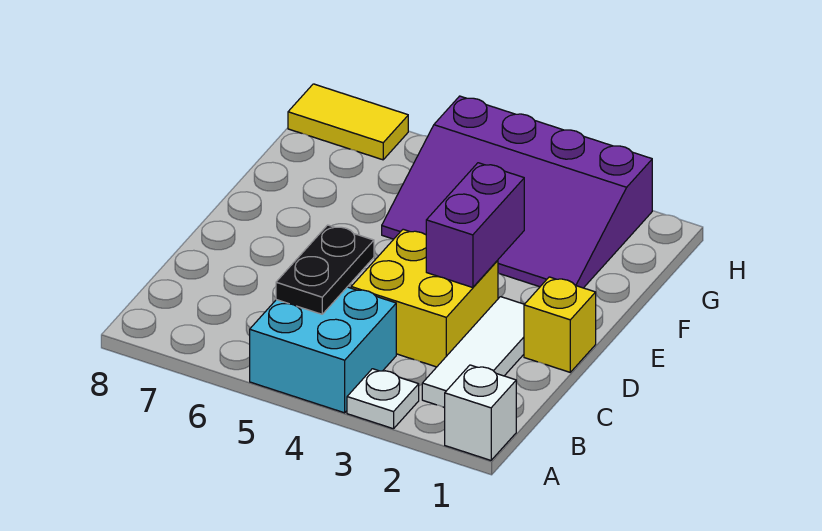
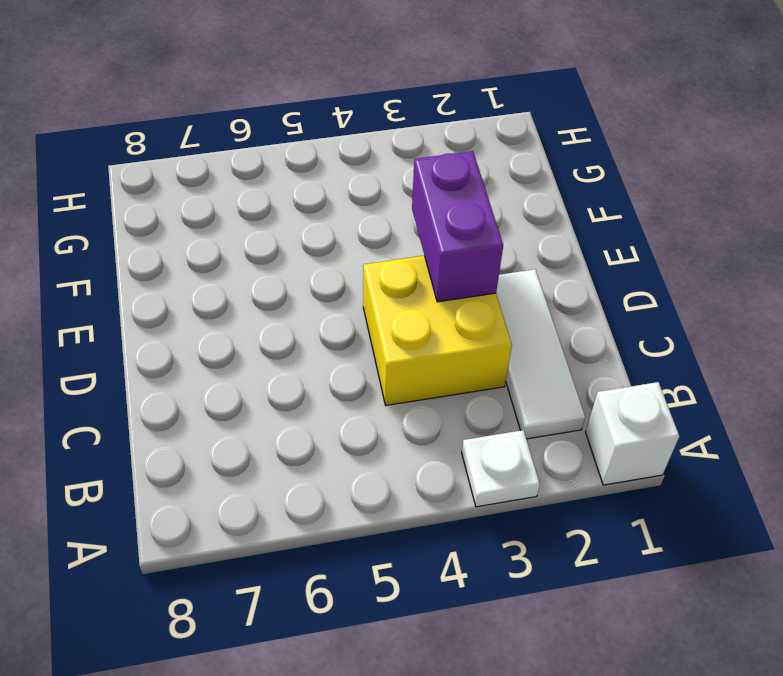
none -> cyan brick A4:B5 level 1
none -> yellow brick D1 level 1

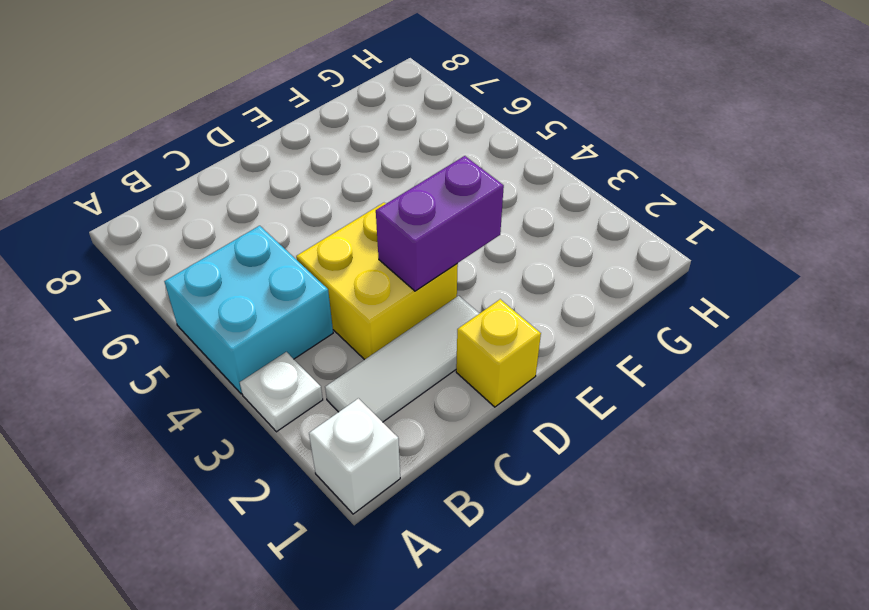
none -> purple slope F2:H5 level 1 top H
none -> yellow tile H7:H8 level 1

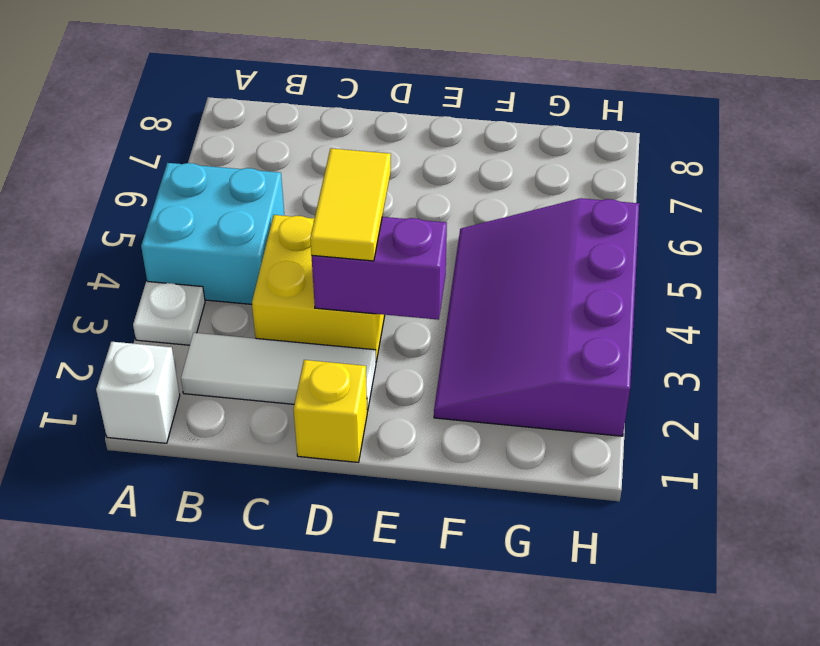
yellow tile D3:D4 level 3 -> yellow tile H7:H8 level 1
none -> black plate B5:C5 level 2

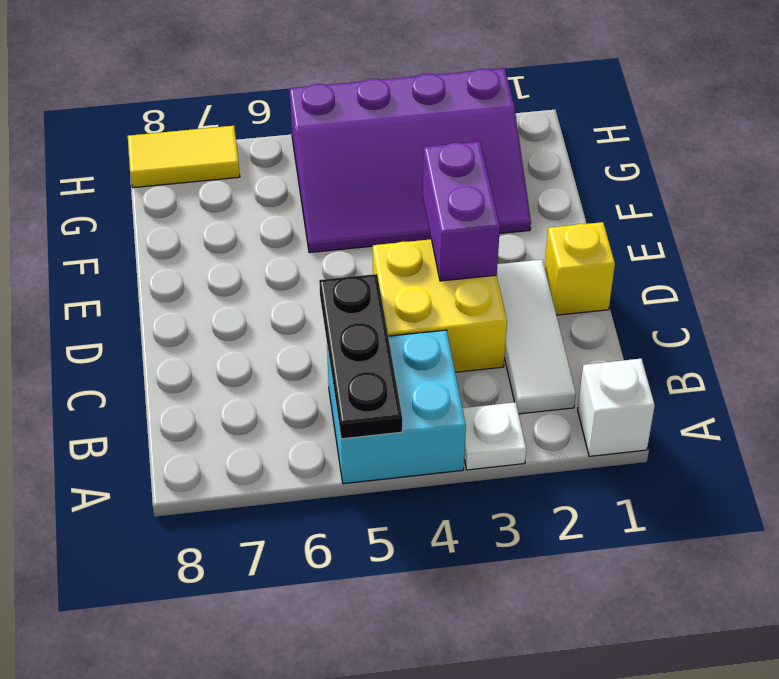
black plate A5:C5 level 2 -> black plate B5:C5 level 2

